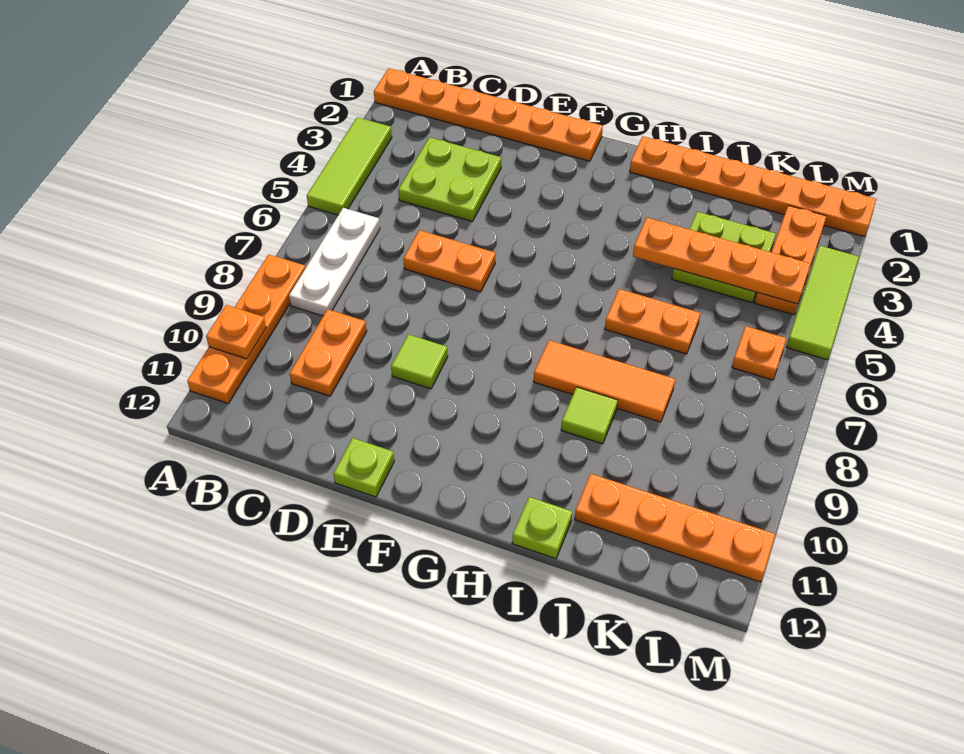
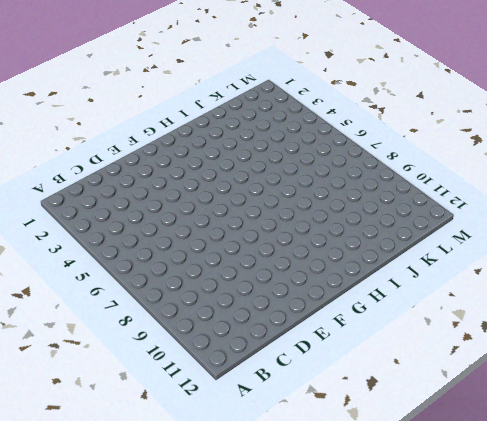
none -> orange plate A1:F1 level 1
none -> lime tile A3:A5 level 1
none -> orange plate A8:A11 level 1

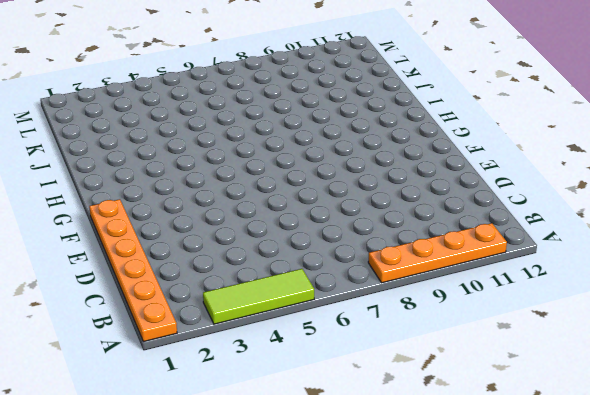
none -> white plate B6:B8 level 1
none -> lime plate C3:D4 level 1
none -> orange plate C9:C10 level 1

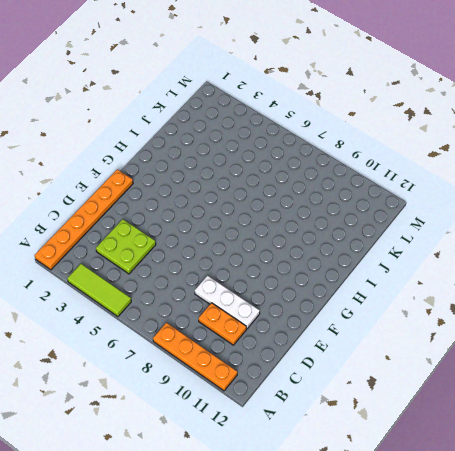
white plate D8:D10 level 1 -> white plate B6:B8 level 1
none -> orange plate D6:E6 level 1
none -> lime tile E9 level 1
none -> lime plate E12 level 1

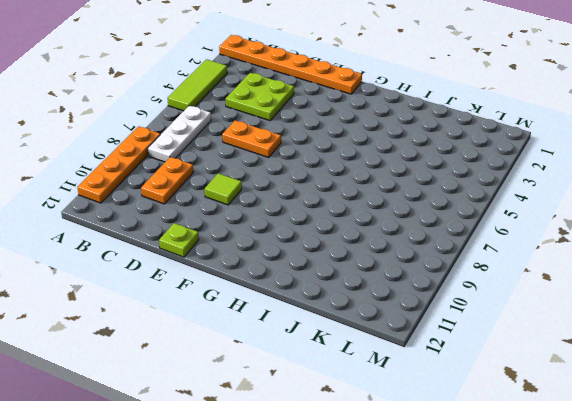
none -> orange plate H1:M1 level 1
none -> orange tile H8:J8 level 1
none -> orange plate I6:J6 level 1

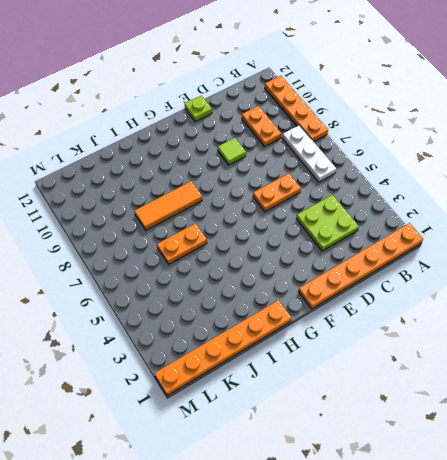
none -> lime tile A3:A5 level 1
none -> lime tile I9 level 1
none -> lime plate I12 level 1

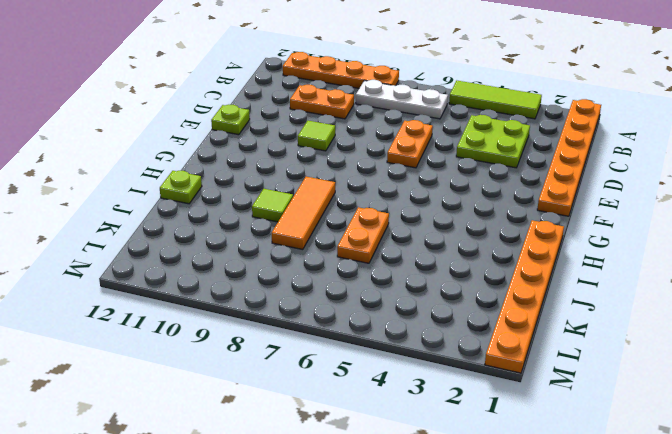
none -> lime plate J3:K4 level 1
none -> orange plate J11:M11 level 1
none -> orange plate L2:L4 level 1

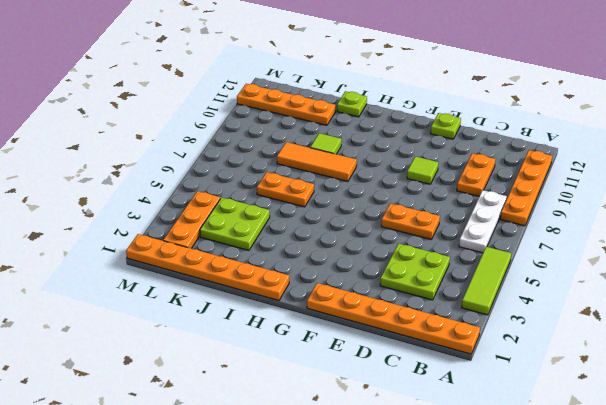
none -> orange plate L6 level 1
none -> lime tile M3:M5 level 1
none -> orange plate A10 level 2

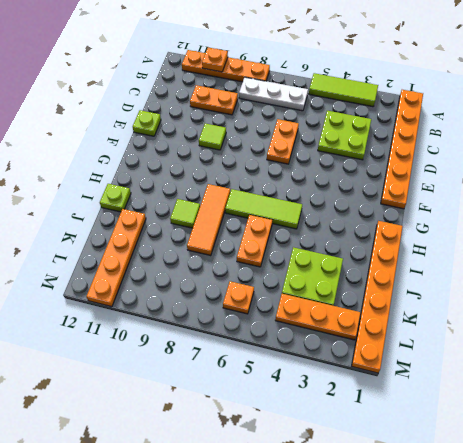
lime tile H5:H7 level 1 -> lime tile M3:M5 level 1
none -> orange plate I4:L4 level 2

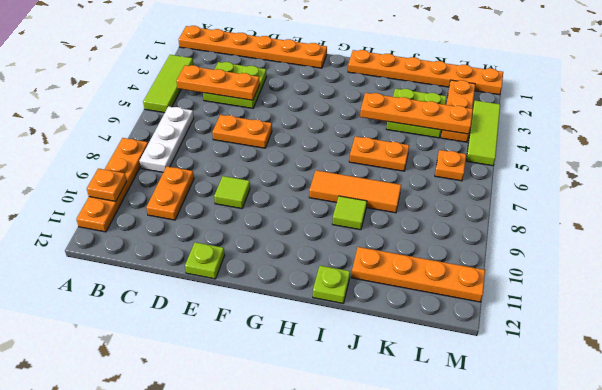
orange plate B4:D4 level 2 -> none

